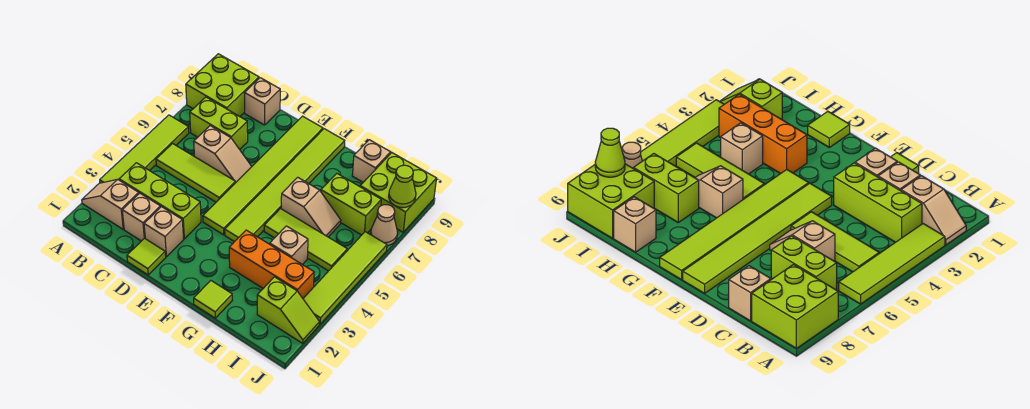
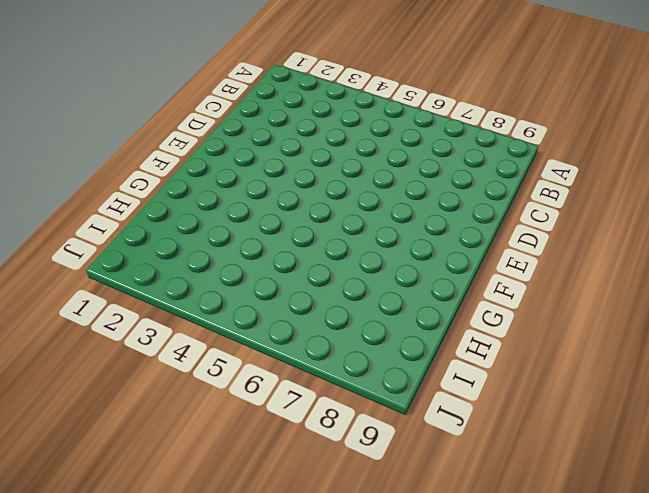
none -> tan slope A2:B2 level 1 top B
none -> lime tile A3:A6 level 1
none -> lime brick A8:B9 level 1

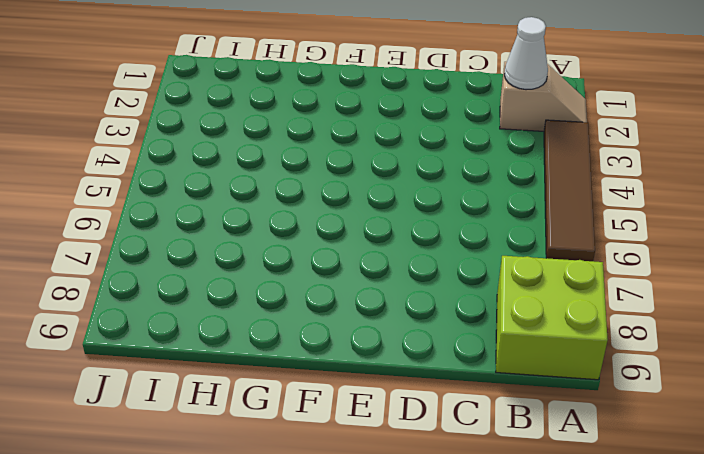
brown tile A3:A6 level 1 -> lime tile A3:A6 level 1
white cone B2 level 2 -> none
none -> lime brick B3:D3 level 1
none -> lime tile B5:D5 level 1
none -> lime brick B7:C7 level 1

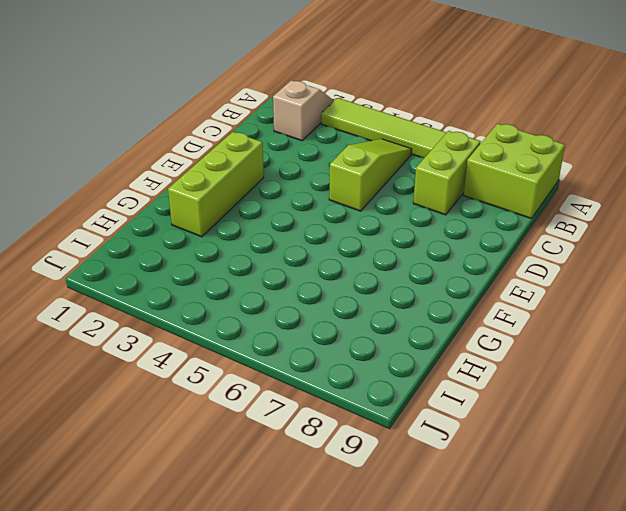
lime slope B5:D5 level 1 top D -> lime tile B5:D5 level 1
lime brick E2:G2 level 1 -> lime brick B3:D3 level 1
none -> tan brick C2 level 1
none -> tan slope C6:D6 level 1 top C
none -> tan brick C9 level 1

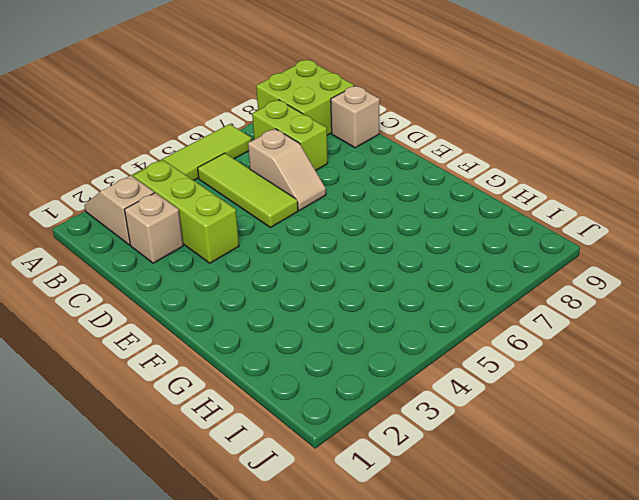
none -> lime tile D1 level 1
none -> tan brick D2 level 1
none -> lime tile E4:E9 level 1

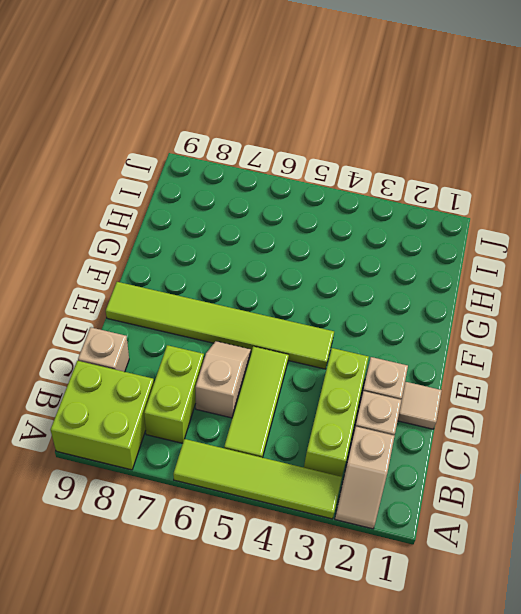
tan tile D1 level 1 -> lime tile D1 level 1
none -> lime tile F4:F9 level 1
none -> lime tile G1 level 1
none -> orange brick G3:I3 level 1

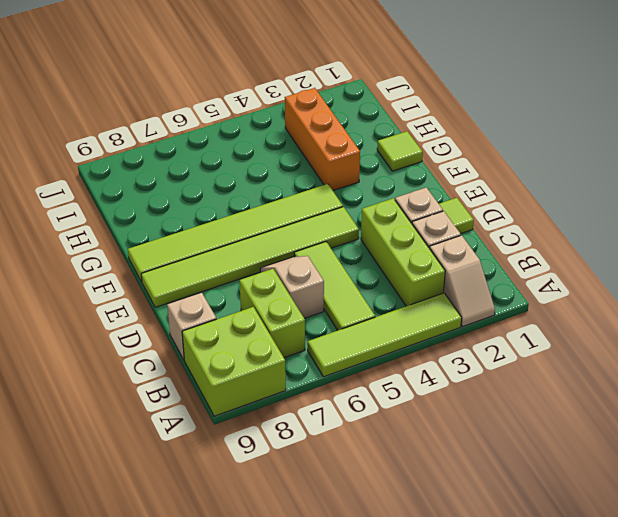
none -> lime tile G5:I5 level 1
none -> tan slope G6:H6 level 1 top G
none -> tan brick H4 level 1

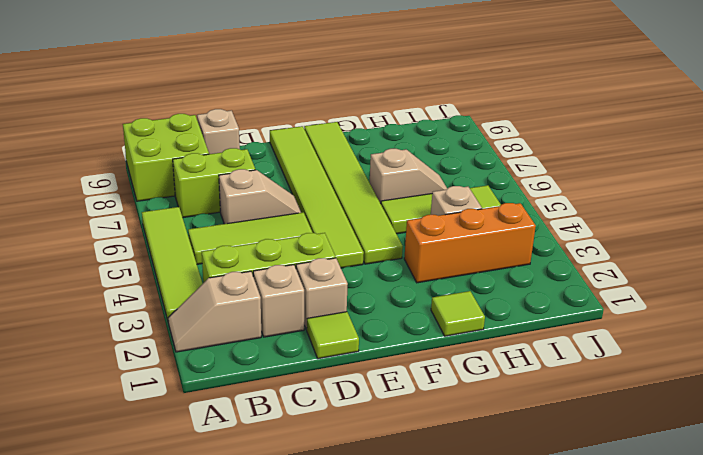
none -> lime brick H7:I7 level 1
none -> tan brick H9 level 1
none -> lime slope I2:J2 level 1 top I

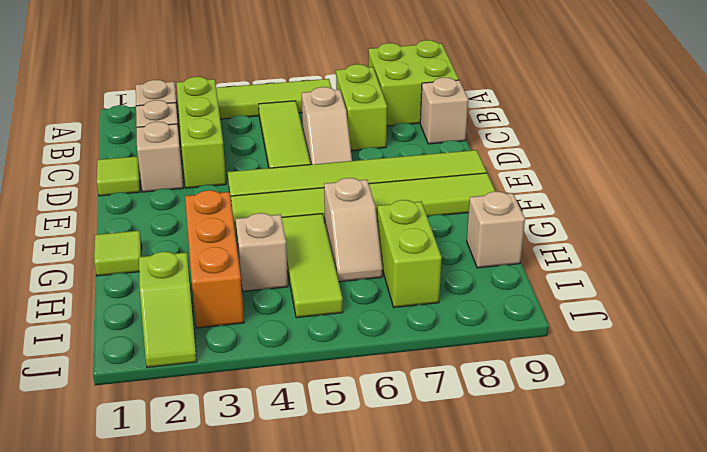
none -> lime brick I8:J9 level 1
none -> lime tile J3:J6 level 1
none -> tan cone J7 level 1

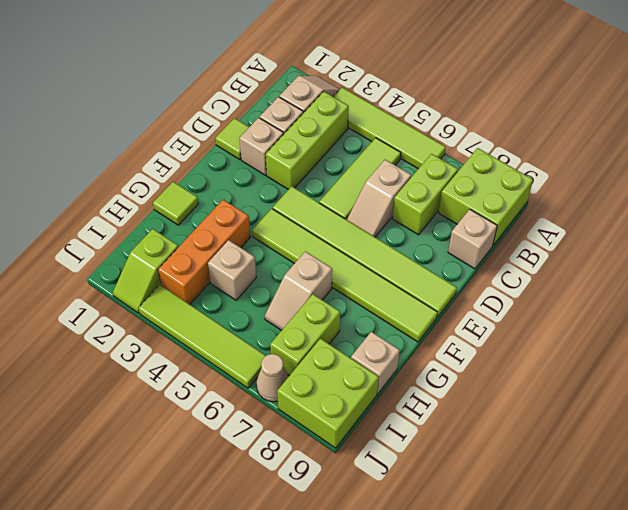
none -> lime tile G5:I5 level 1
none -> lime cone J8 level 2

